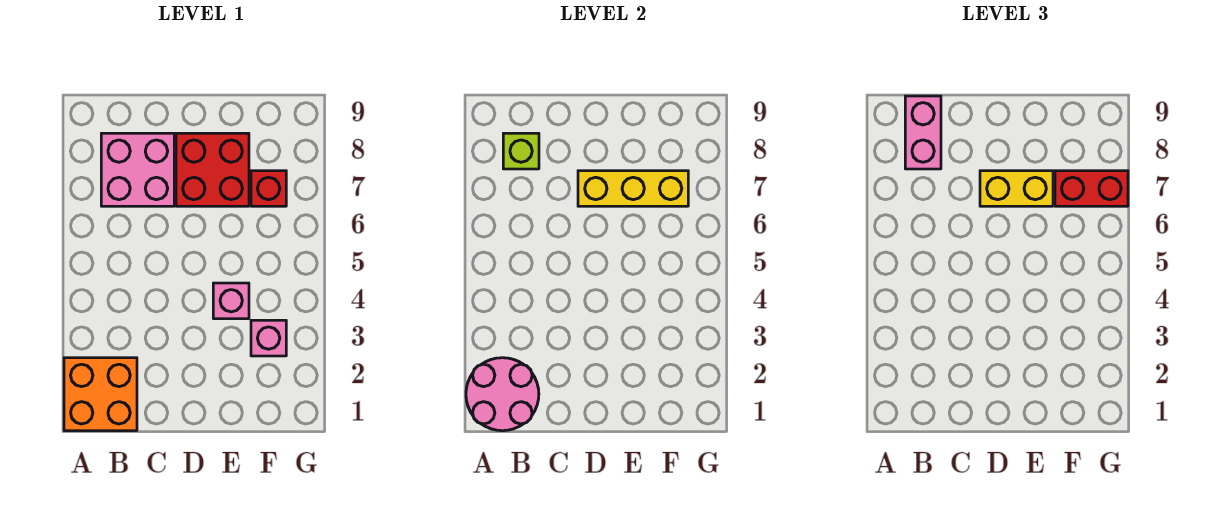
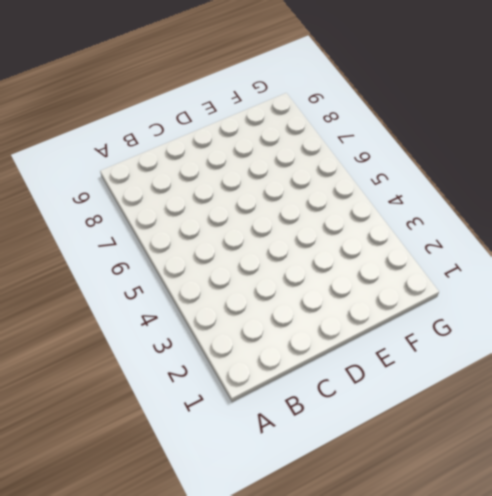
none -> orange brick A1:B2 level 1
none -> pink brick B7:C8 level 1
none -> red brick D7:E8 level 1

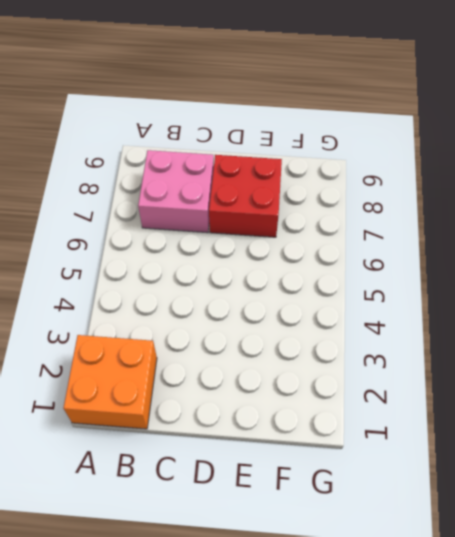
none -> pink brick E4 level 1
none -> pink brick F3 level 1
none -> red brick F7 level 1

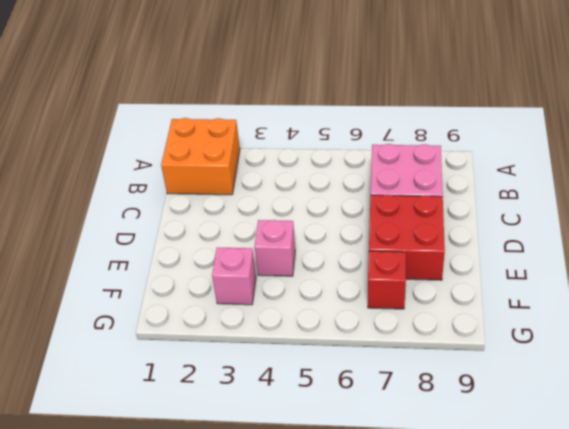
none -> pink round brick A1:B2 level 2
none -> lime brick B8 level 2
none -> yellow brick D7:F7 level 2

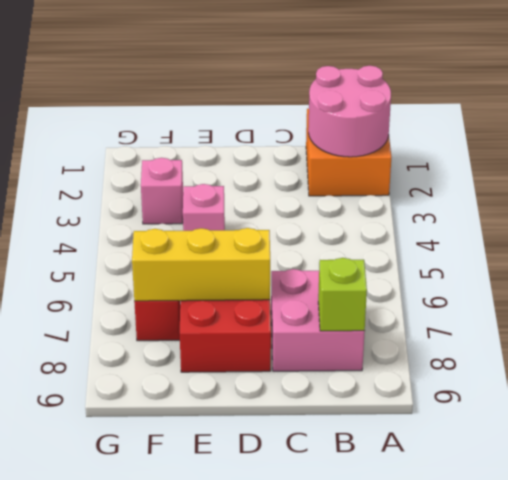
none -> pink brick B8:B9 level 3
none -> yellow brick D7:E7 level 3
none -> red brick F7:G7 level 3

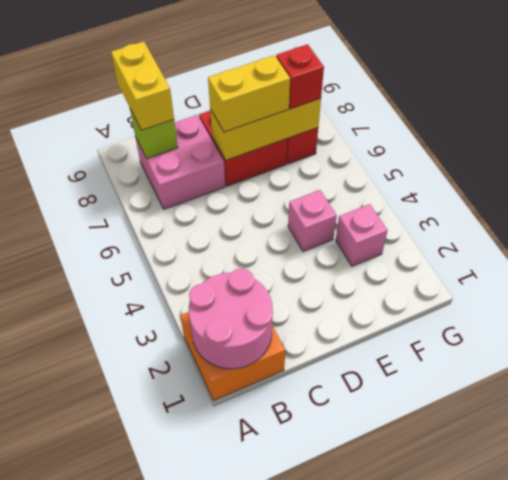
yellow brick B8:B9 level 3 -> pink brick B8:B9 level 3
red brick F7 level 3 -> red brick F7:G7 level 3

